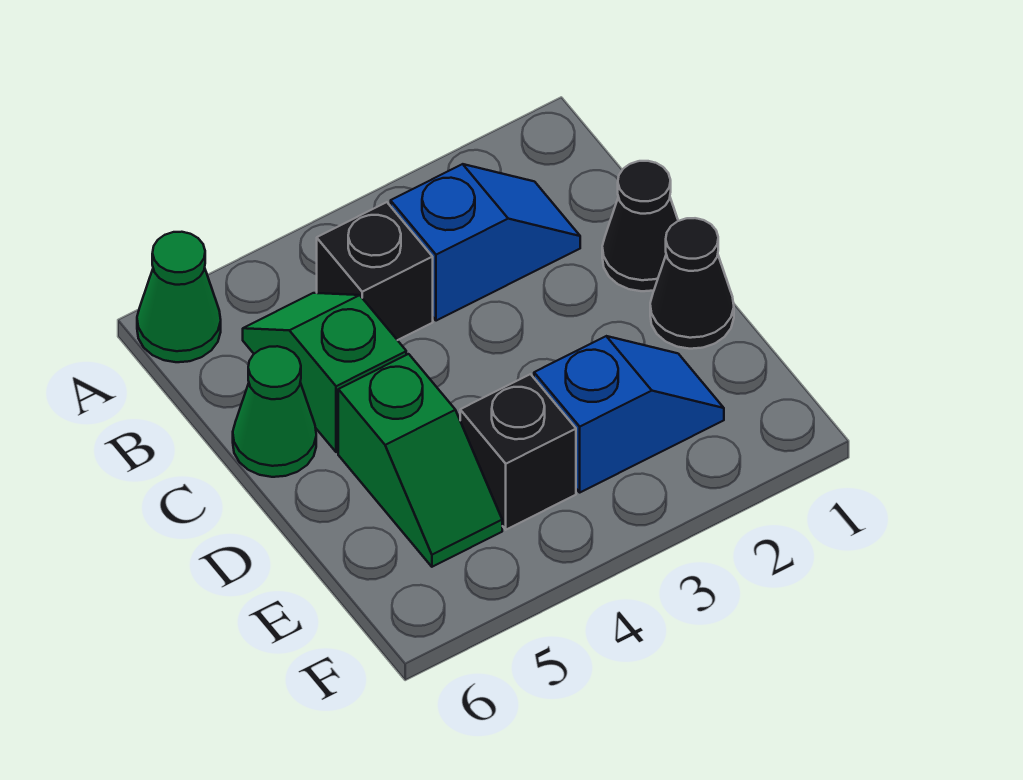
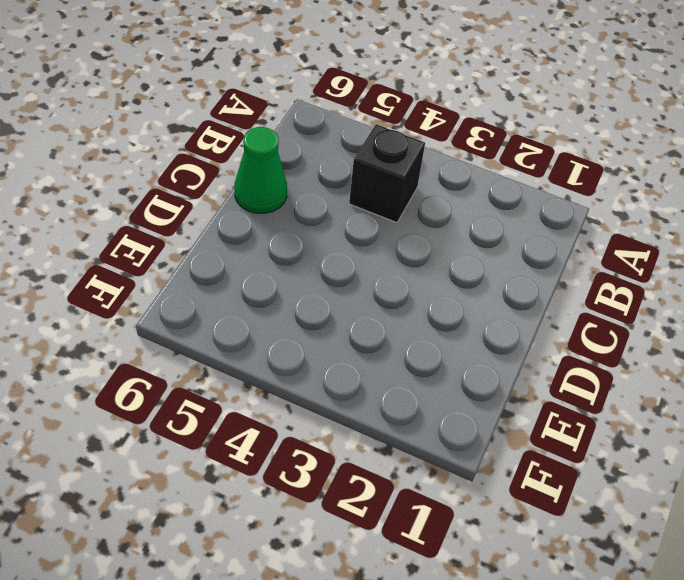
none -> green cone A6 level 1
none -> blue slope B2:B3 level 1 top 3

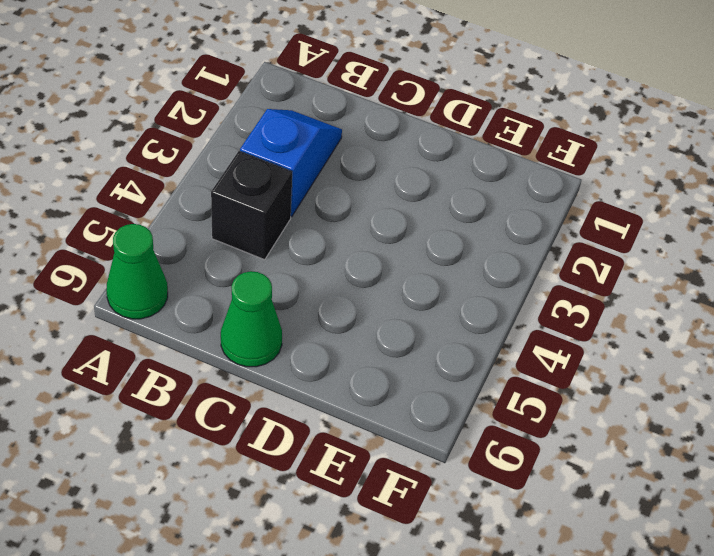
none -> green slope B5:C5 level 1 top C
none -> black cone C1 level 1

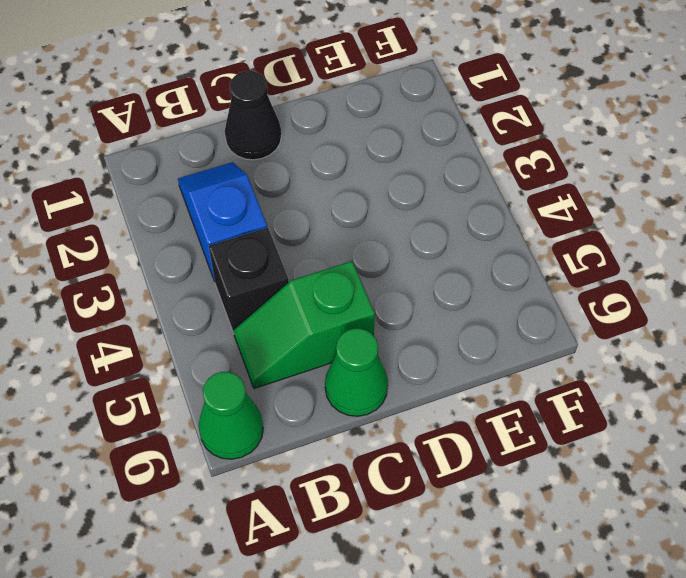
none -> black cone D1 level 1
none -> green slope D5:E5 level 1 top D

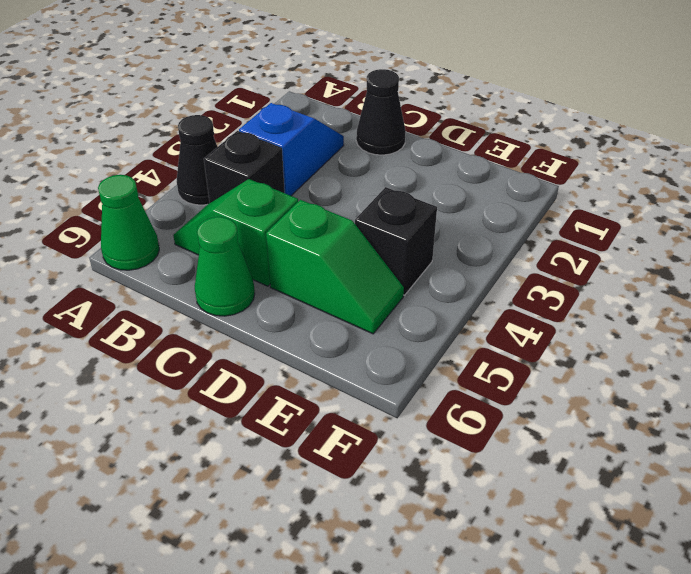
black cone A4 level 1 -> black cone D1 level 1
none -> blue slope E2:E3 level 1 top 3

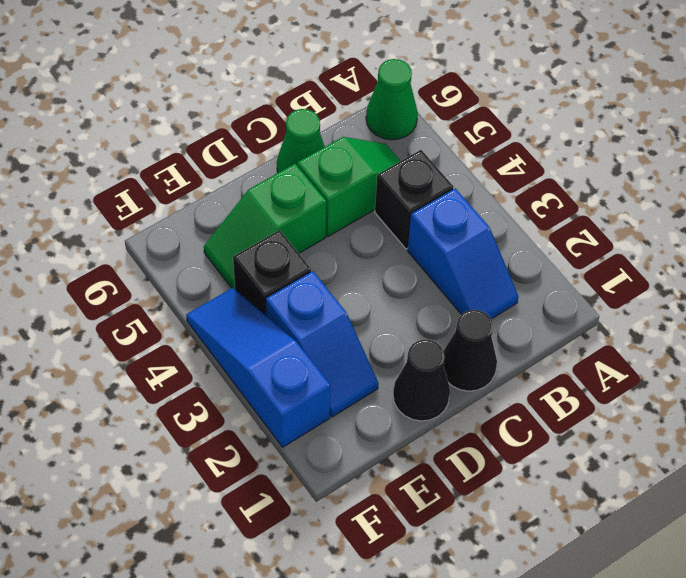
blue slope F2:F4 level 1 top 2 -> none

